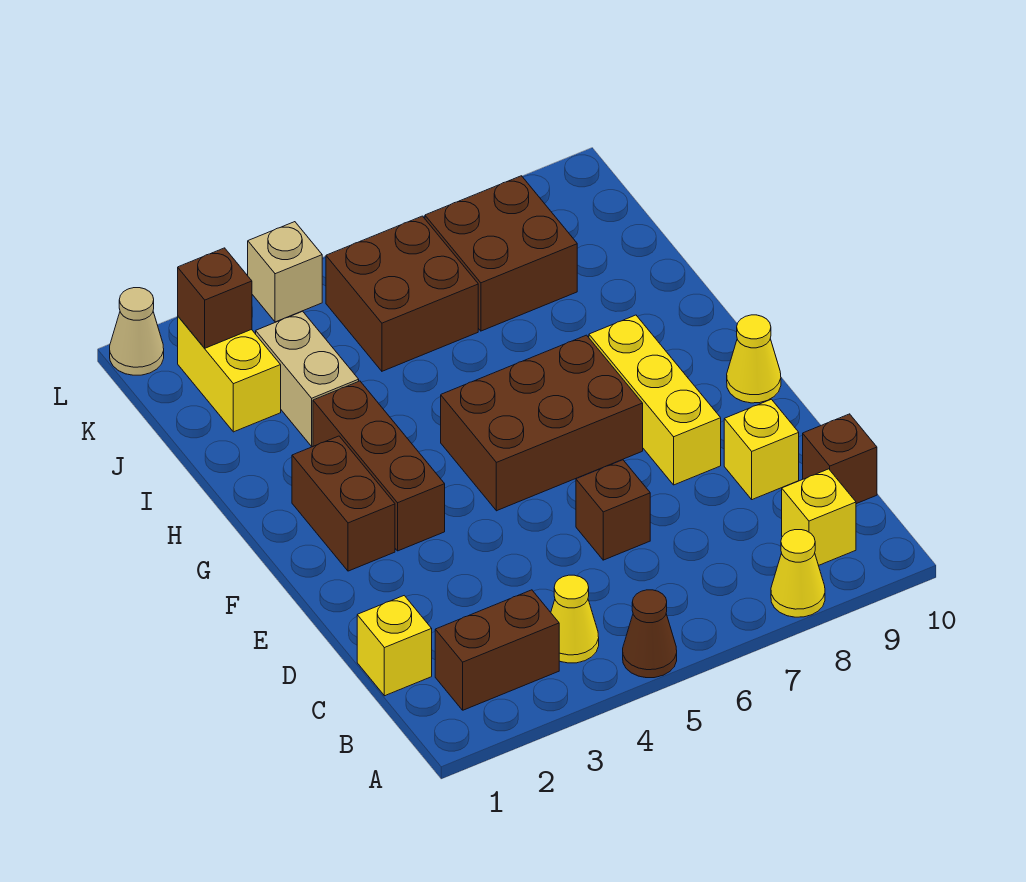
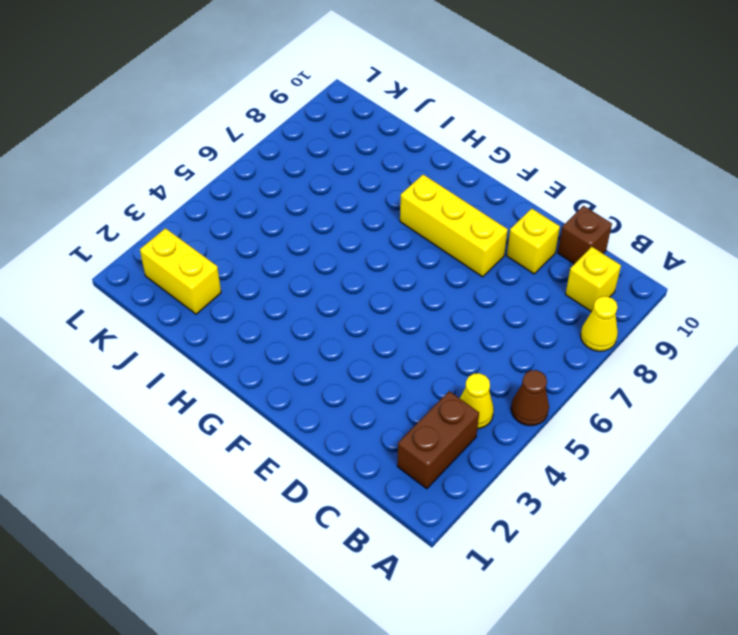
none -> yellow brick C1 level 1
none -> brown brick D6 level 1
none -> brown brick F2:G2 level 1

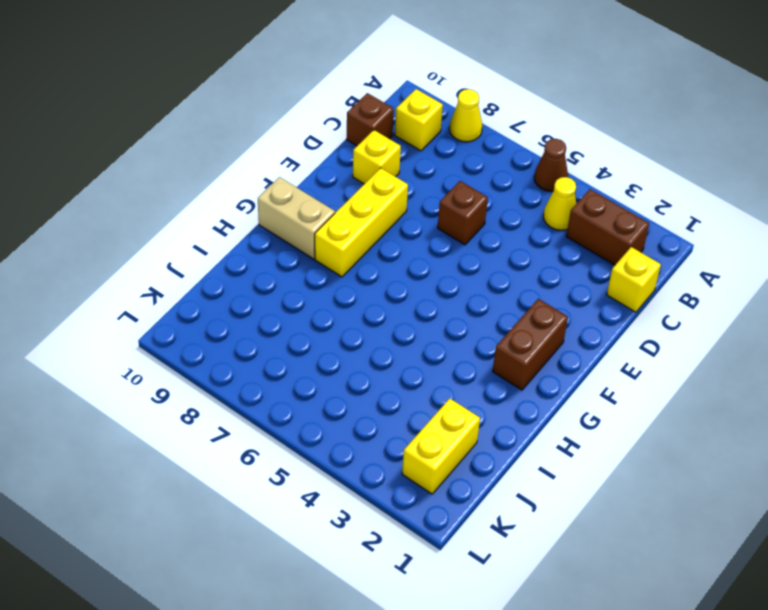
tan brick G9:G10 level 1 -> tan brick I3:J3 level 1
none -> brown brick F3:H3 level 1
none -> brown brick F5:G7 level 1
none -> yellow cone F10 level 1

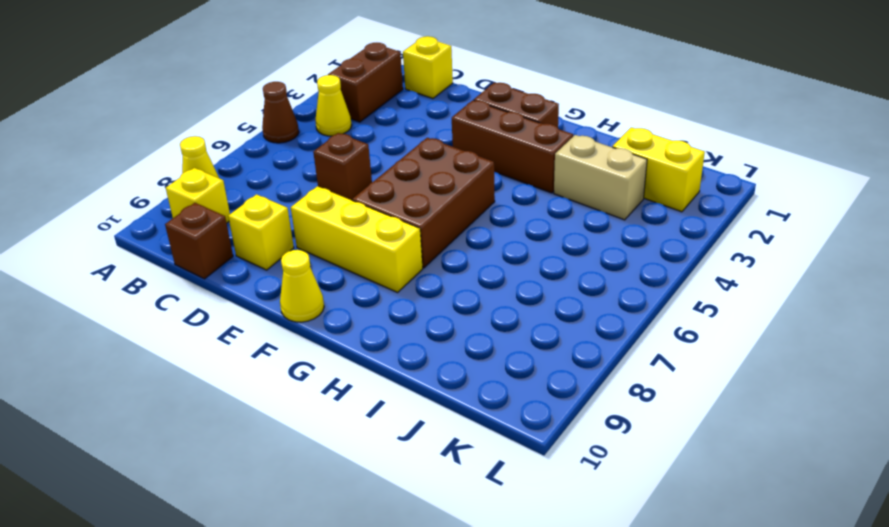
none -> brown brick J5:K6 level 1
none -> brown brick J7:K8 level 1
none -> tan cone L1 level 1

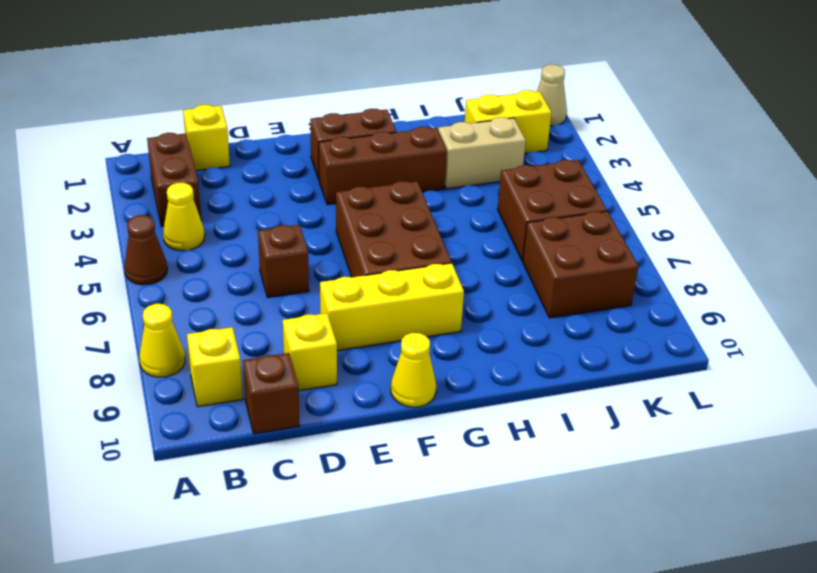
none -> tan brick L4 level 1
none -> brown brick K2 level 2

